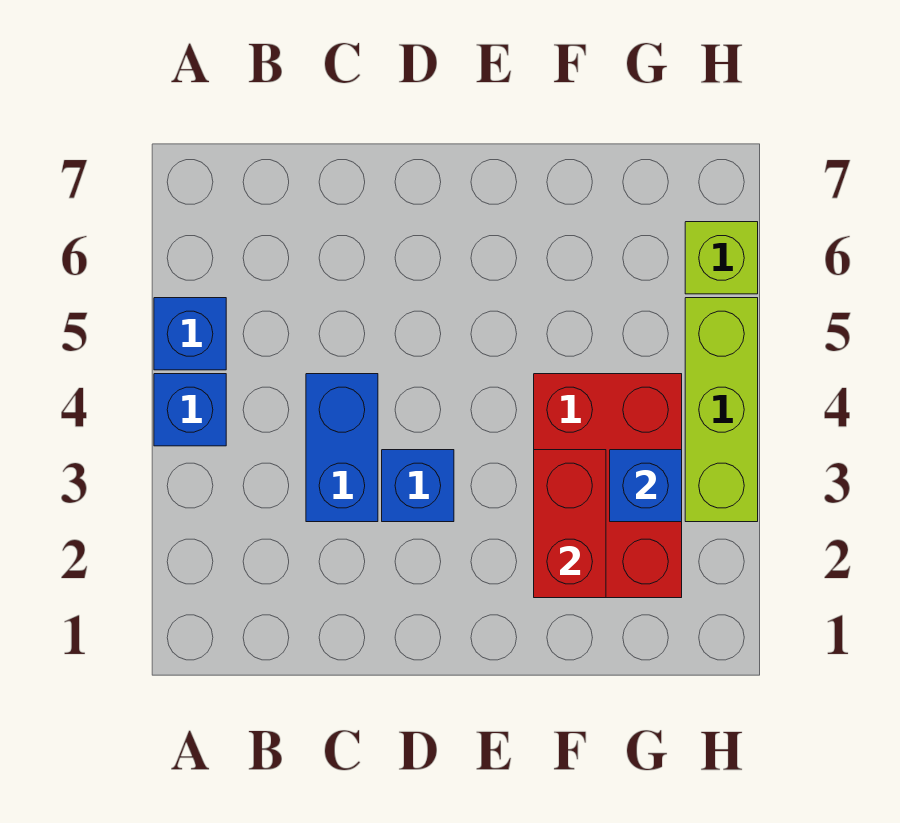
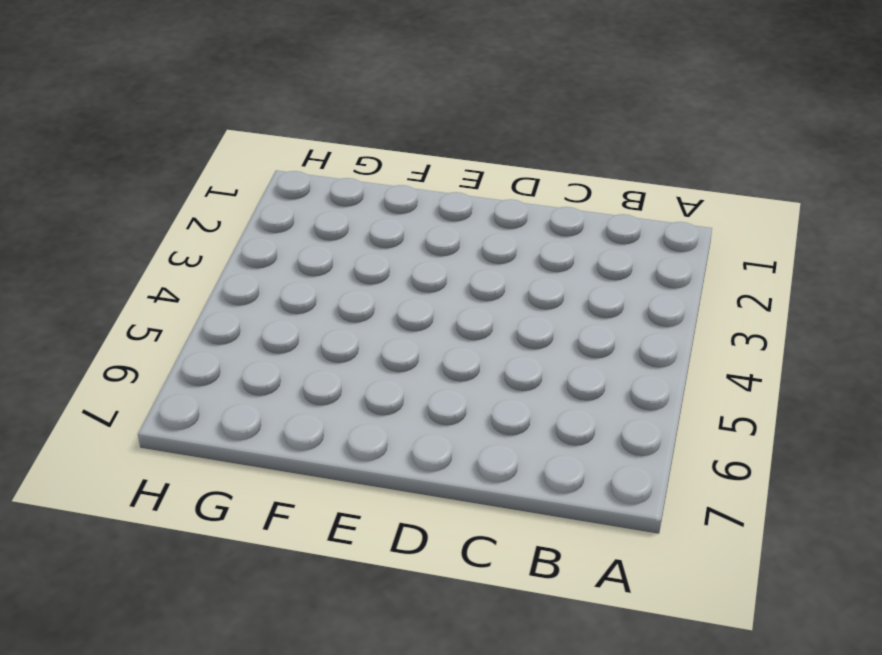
none -> blue brick A4 level 1
none -> blue brick A5 level 1

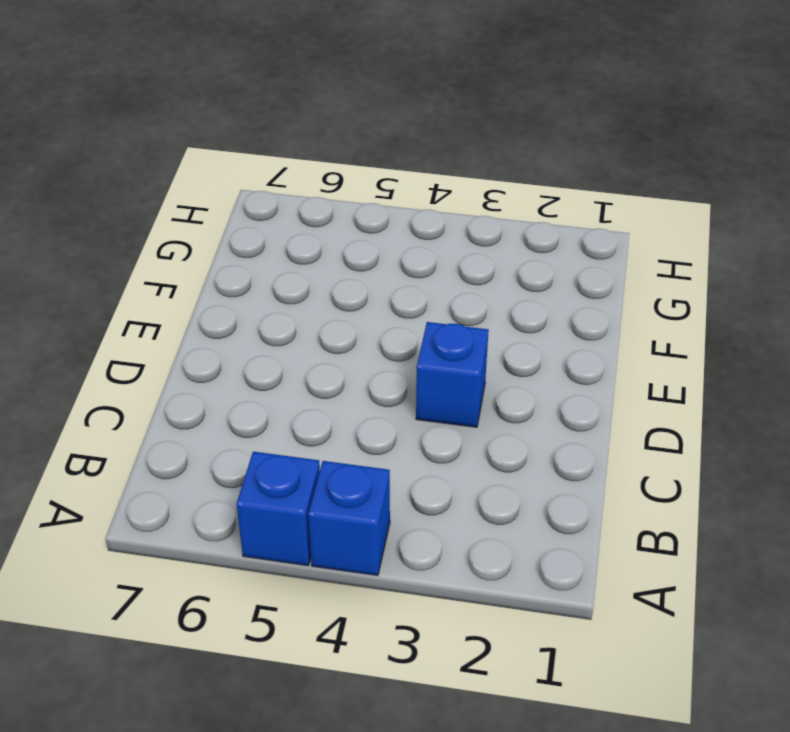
none -> blue brick C3:C4 level 1
none -> red brick F2:G4 level 1

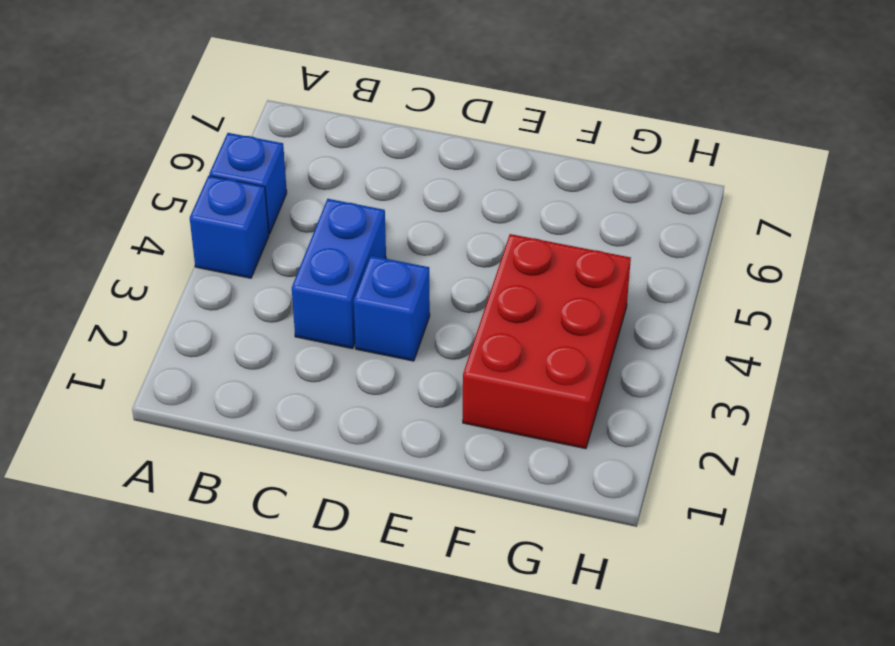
none -> lime brick H3:H5 level 1
none -> lime brick H6 level 1

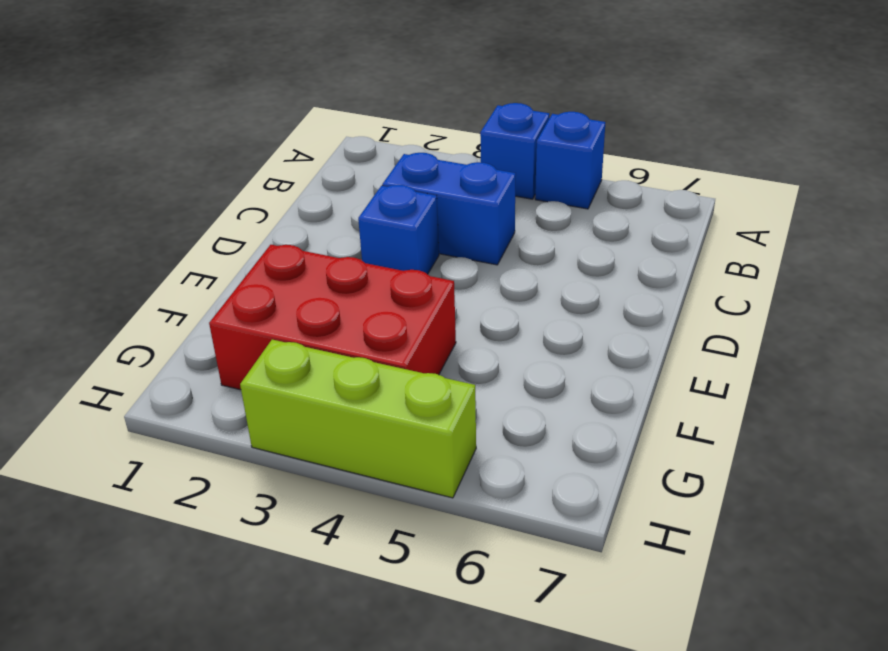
none -> lime brick H6 level 1
none -> red brick F2:F3 level 2

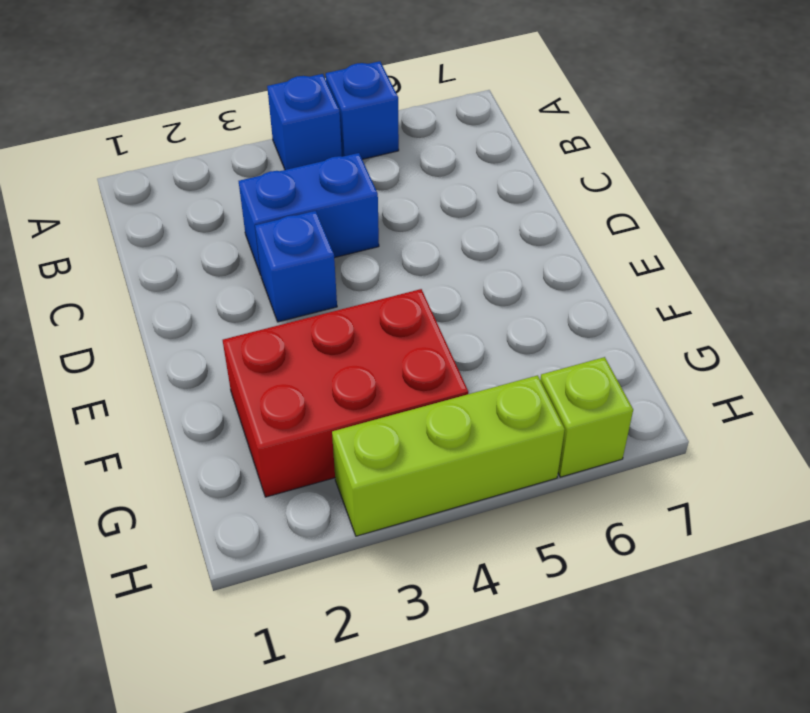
none -> red brick F2:F3 level 2
none -> blue brick G3 level 2

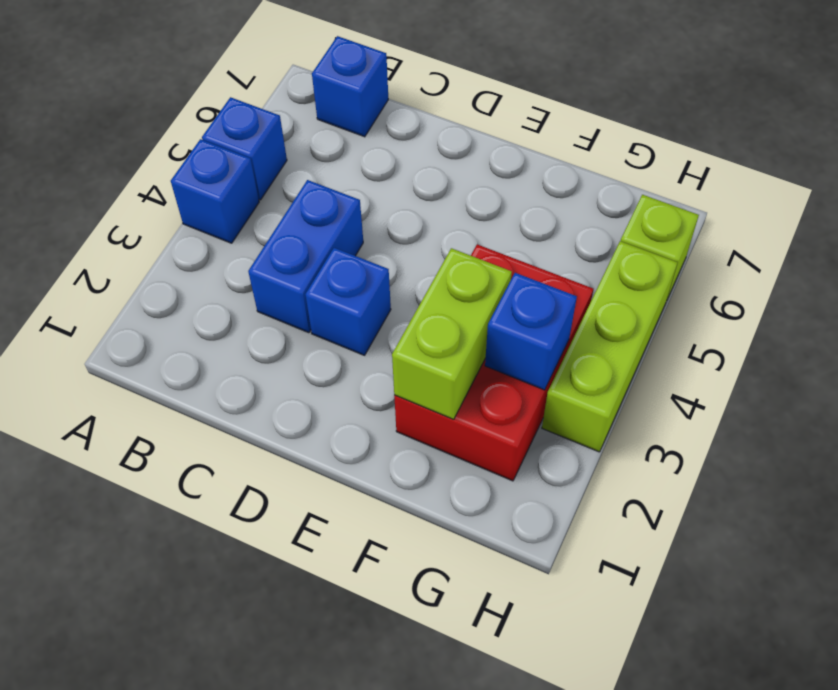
blue brick B7 level 1 -> none
lime brick F2:F3 level 2 -> red brick F2:F3 level 2

